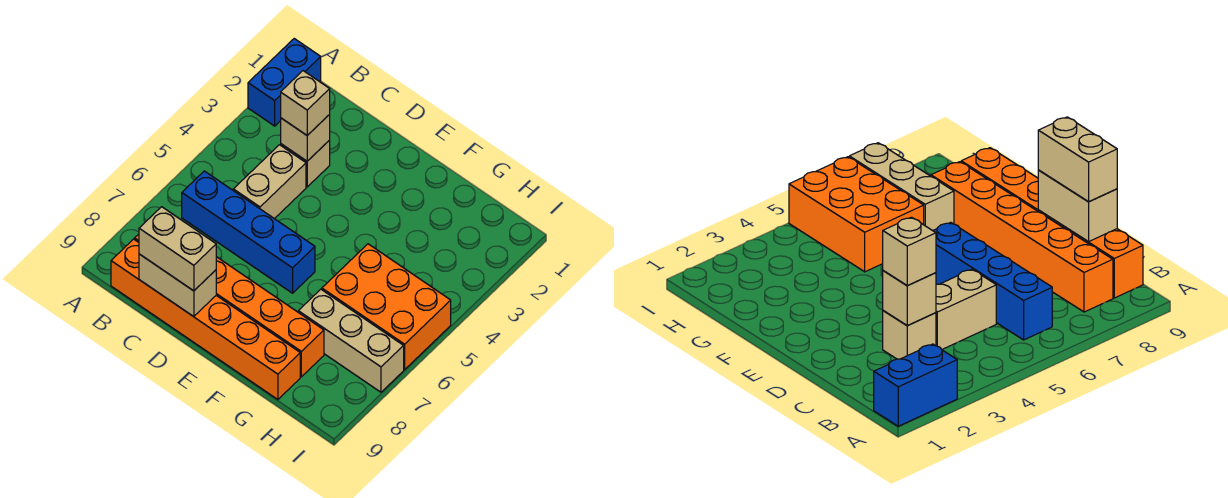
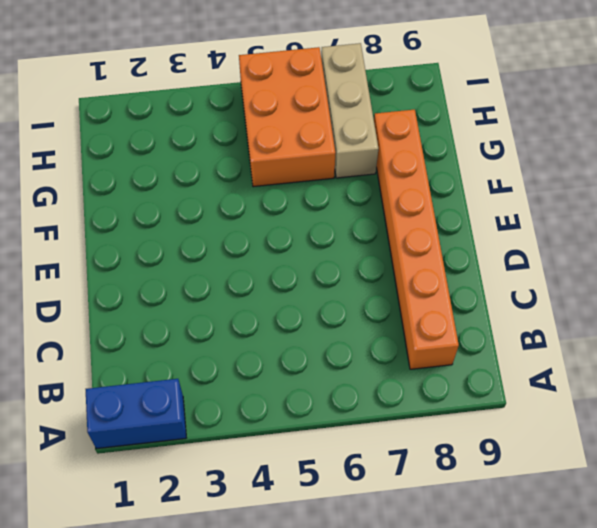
none -> blue brick B6:E6 level 1
none -> orange brick B9:G9 level 1
none -> tan brick C3 level 1

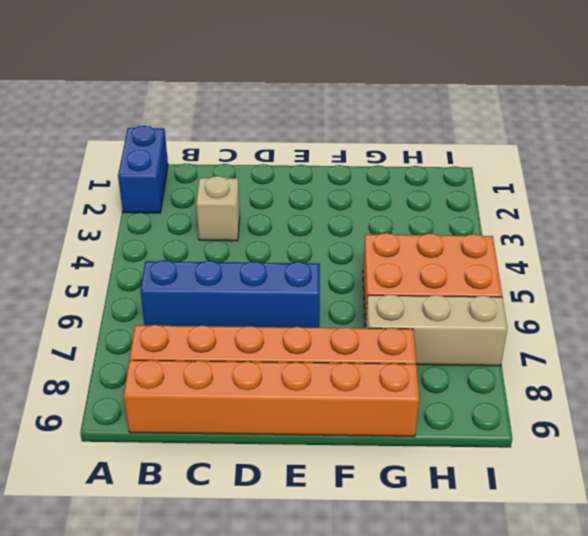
none -> tan brick C4:C5 level 1
none -> tan brick C3 level 2
none -> tan brick C9:D9 level 2

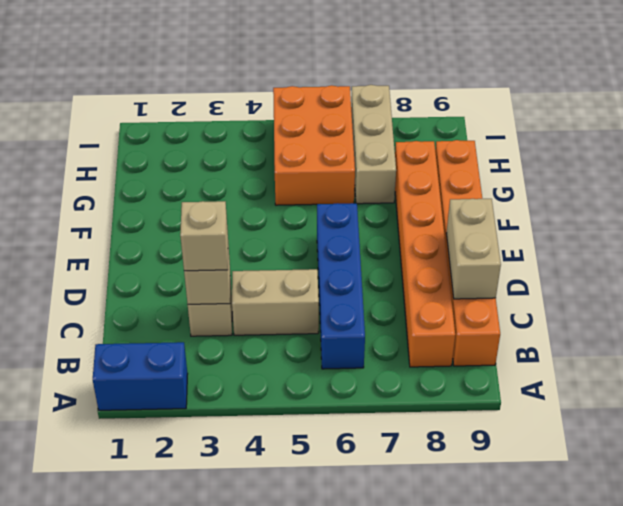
none -> tan brick C9:D9 level 3

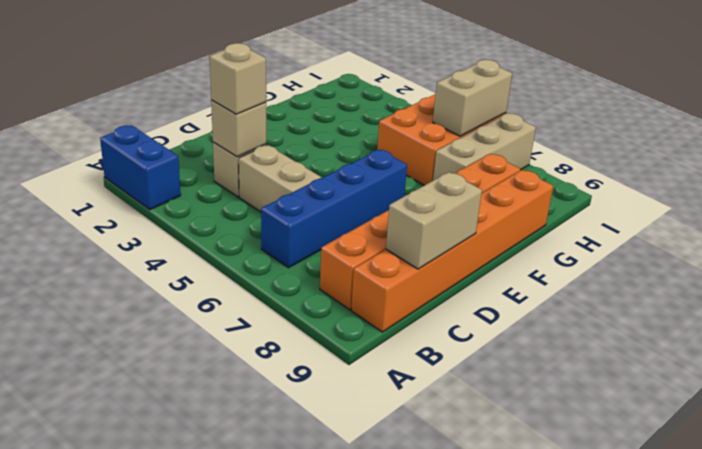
tan brick H6:I6 level 2 -> tan brick C9:D9 level 3

